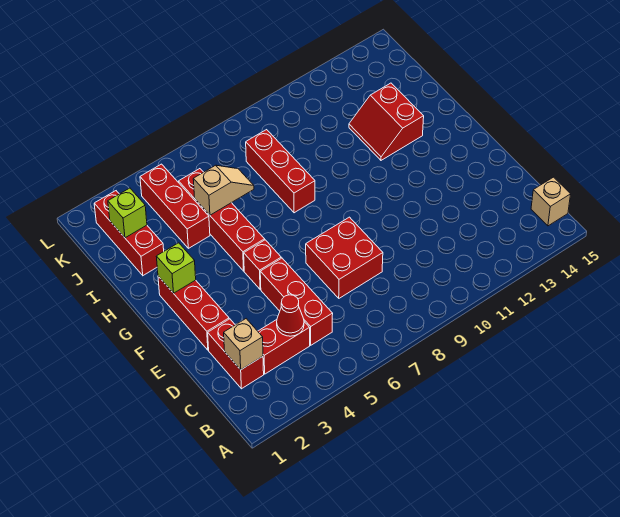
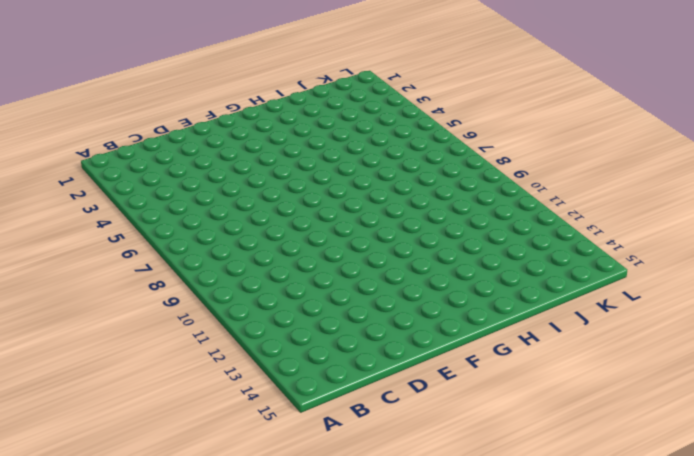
none -> tan brick B15 level 1
none -> red brick C2:D2 level 1
none -> red brick C3:C4 level 1

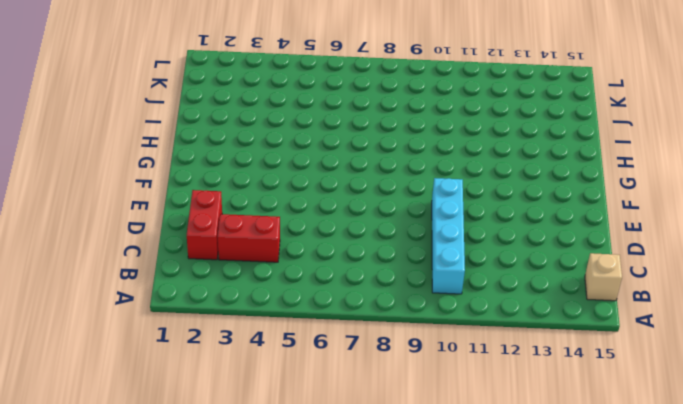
cyan brick B10:E10 level 1 -> none
none -> red brick C5:E5 level 1
none -> red brick D7:E8 level 1
none -> red brick E2:G2 level 1

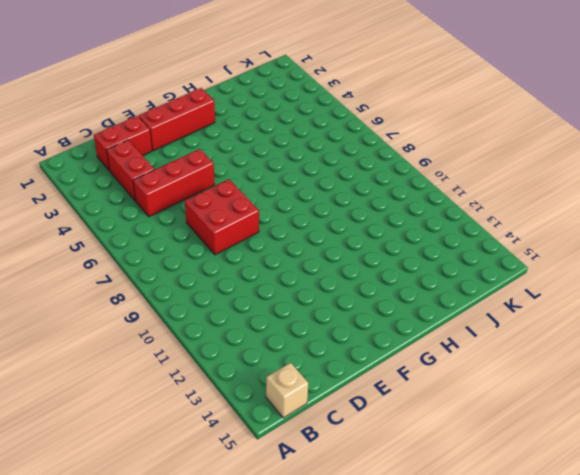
none -> red brick F5 level 1
none -> red brick G5:J5 level 1
none -> red brick H8:J8 level 1

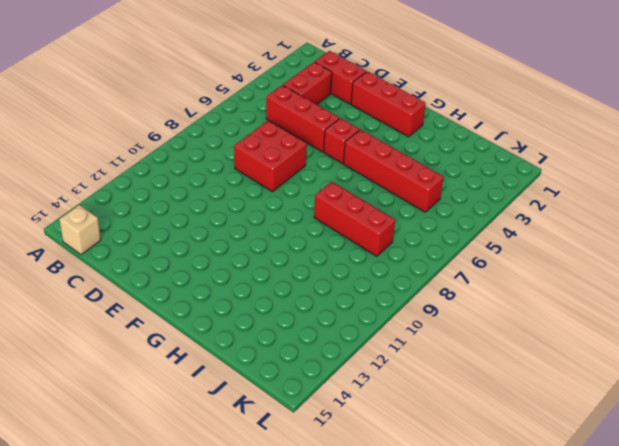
none -> red slope H12:I13 level 1 top 13
none -> red brick I2:K2 level 1
none -> red brick I4:K4 level 1

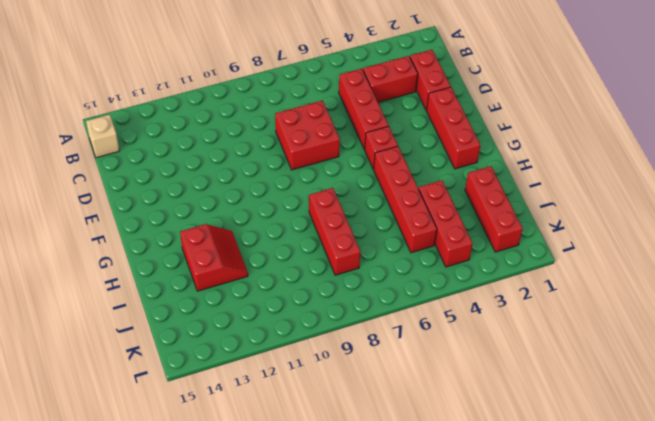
none -> tan brick C2 level 2
none -> red cone C4 level 2
none -> lime brick G2 level 2

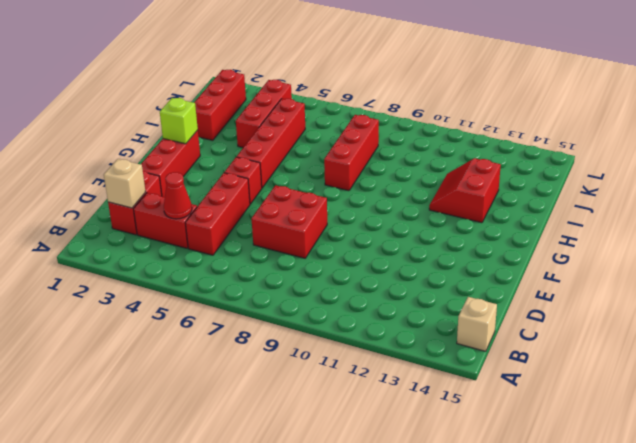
none -> tan slope I5:I6 level 2 top 5
none -> lime brick J2 level 2

